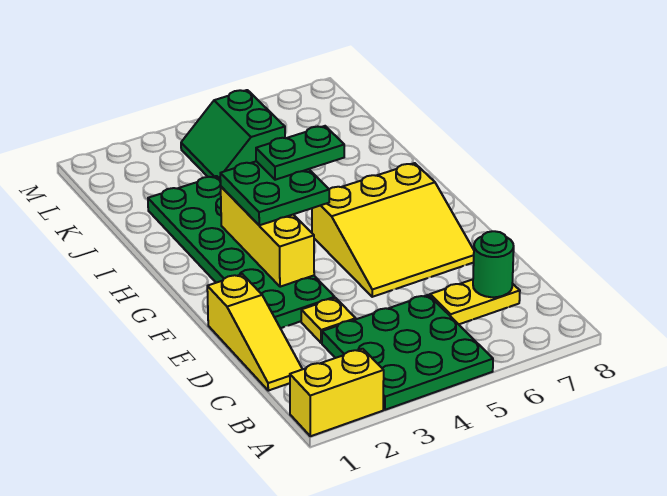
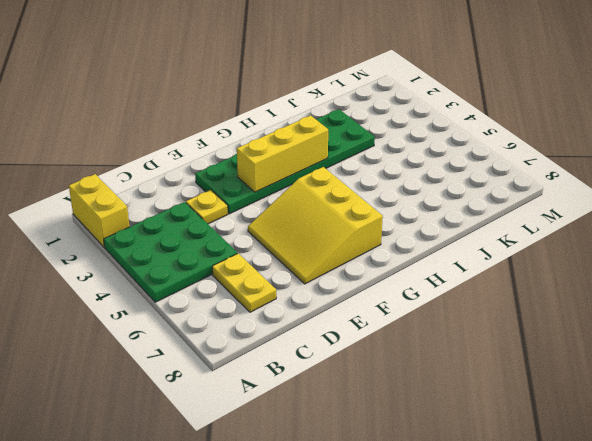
none -> yellow slope C1:E1 level 1 top E
none -> green slope K4:L5 level 1 top 5
none -> green round brick C7 level 2

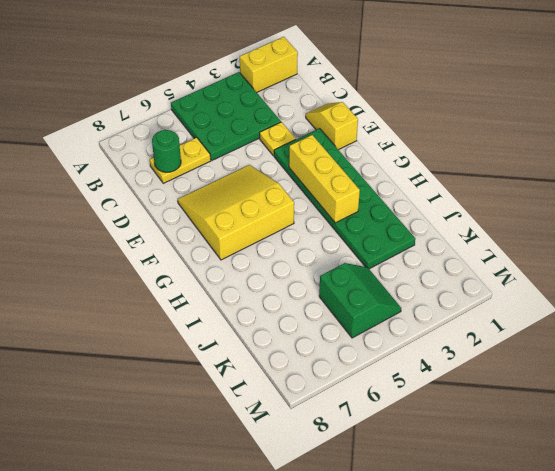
yellow slope D1:E1 level 1 top E -> yellow slope C1:E1 level 1 top E
none -> green plate G3:H4 level 3
none -> green plate H4:H5 level 4

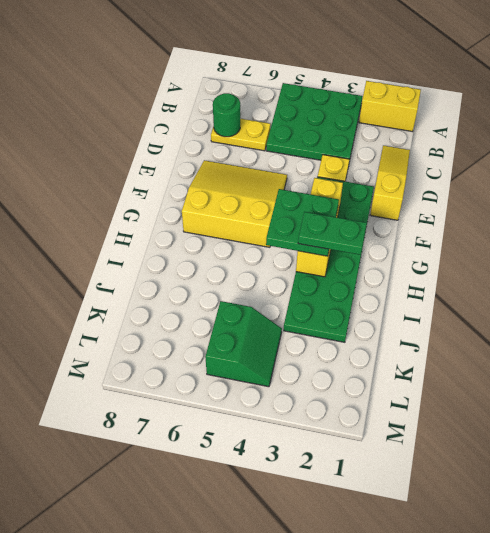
green plate H2:H3 level 4 -> green plate H4:H5 level 4

